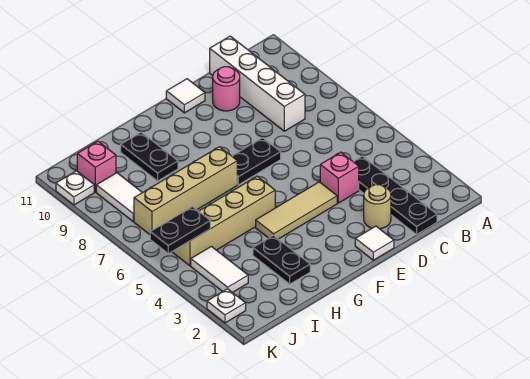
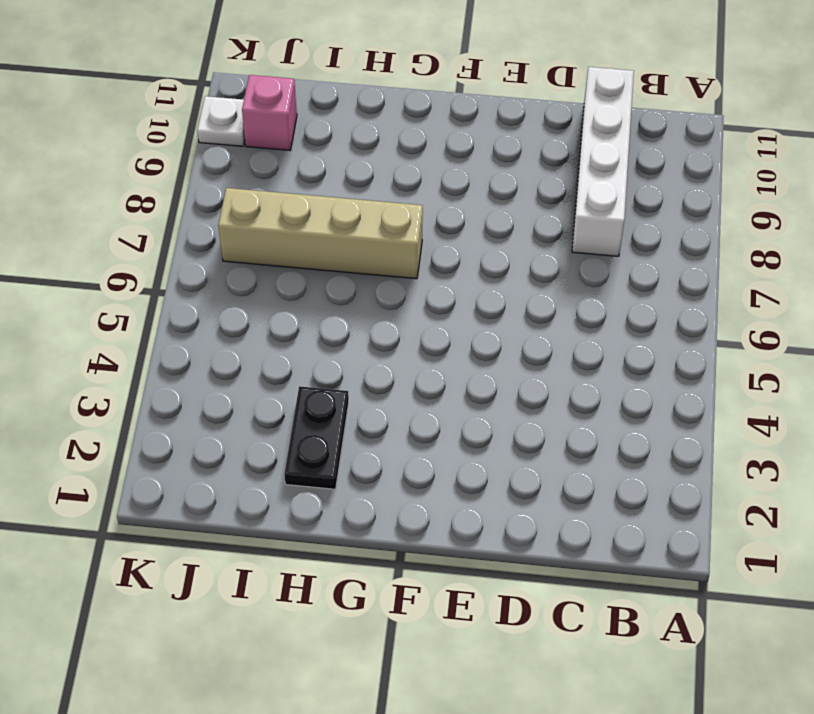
none -> black plate C1:C4 level 1
none -> tan round brick D2 level 1
none -> pink brick D4 level 1

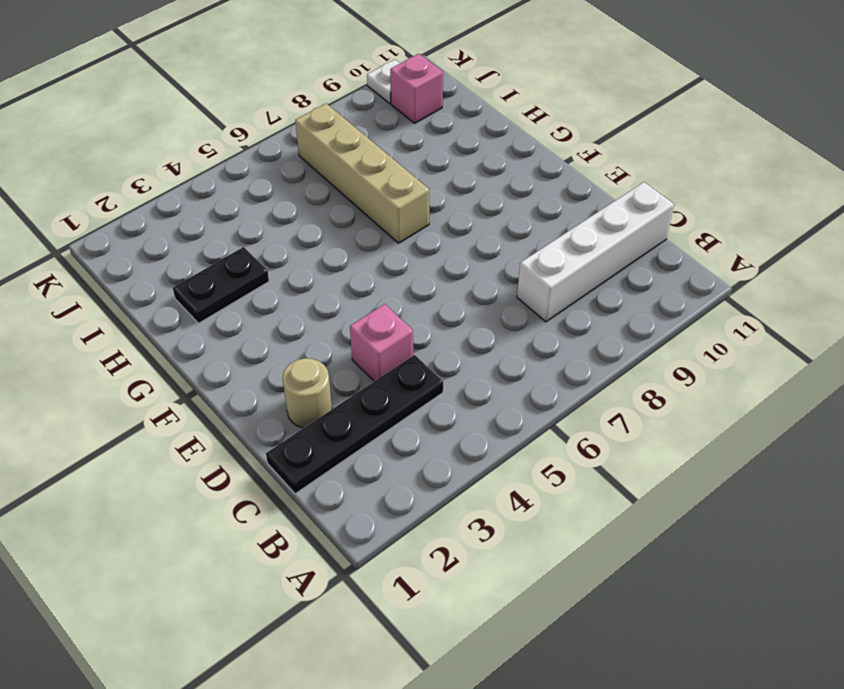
none -> pink round brick D10 level 1
none -> white tile E1 level 1
none -> tan tile E4:G4 level 1

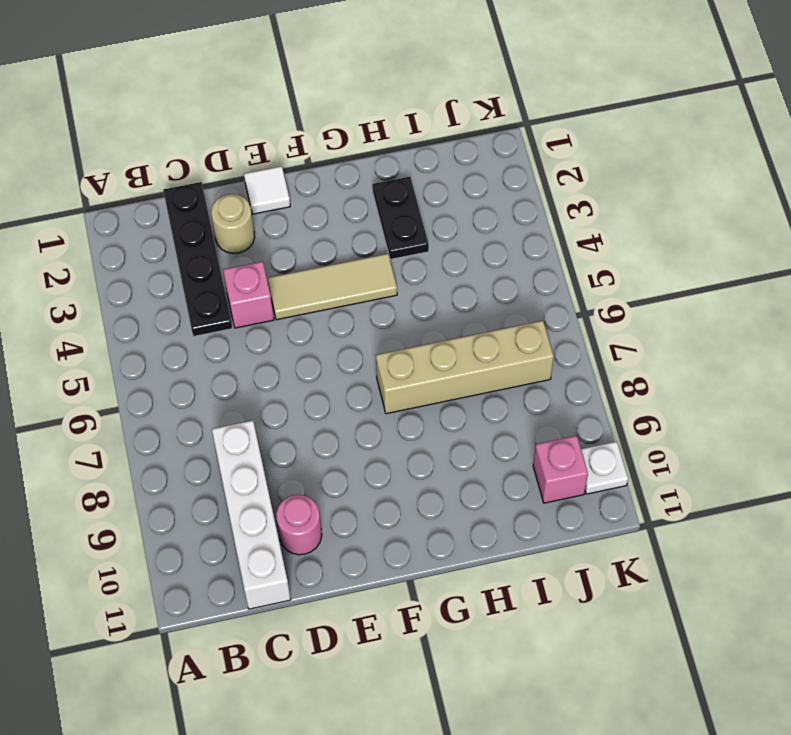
none -> black plate E7:F7 level 1
none -> white tile E11 level 1
none -> tan brick G5:J5 level 1

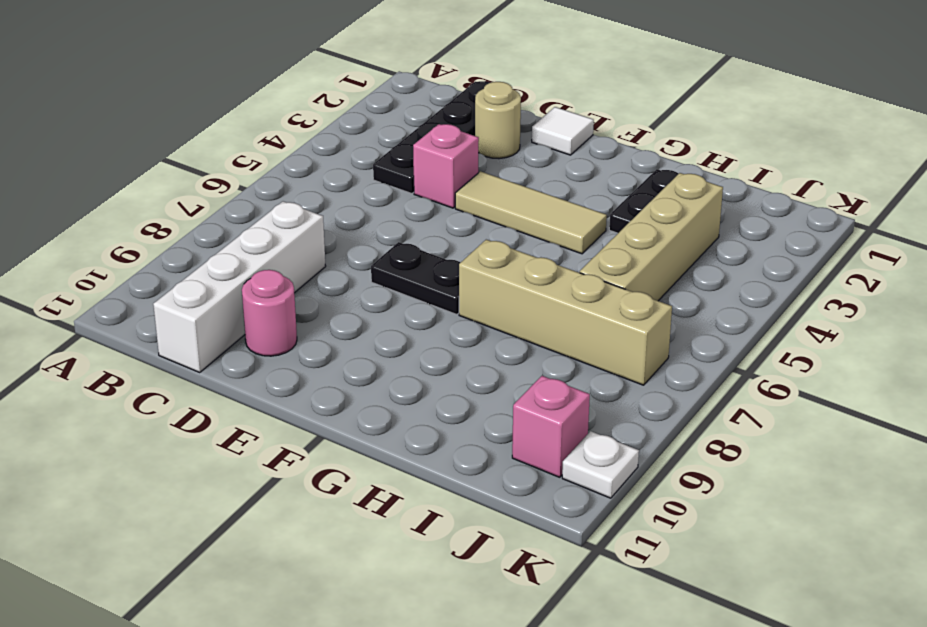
tan brick I3:I6 level 1 -> tan brick G5:J5 level 1
none -> white tile E11 level 1
none -> black plate H9:H10 level 1
none -> white tile J3:J4 level 1

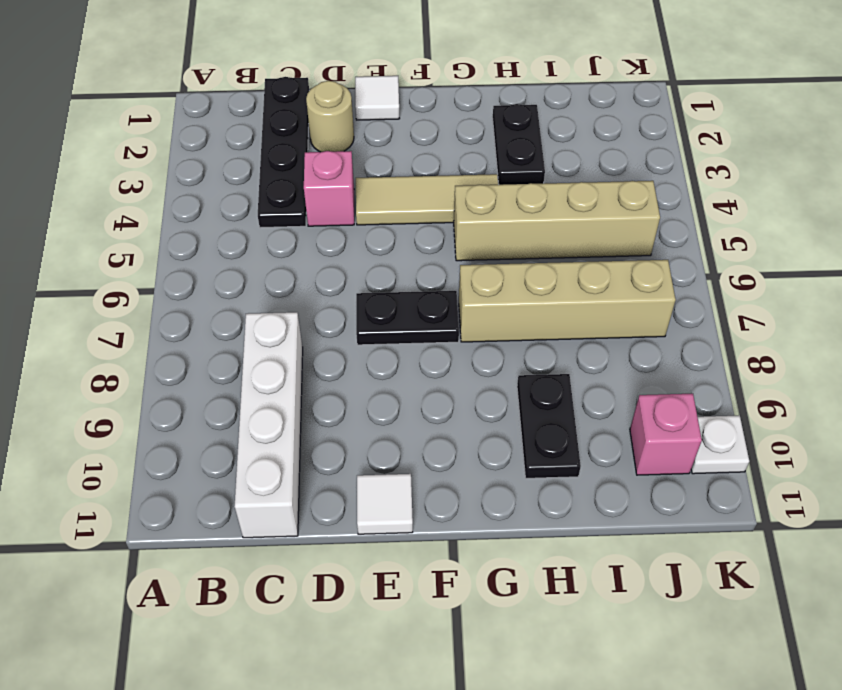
none -> pink round brick D10 level 1
none -> white tile J3:J4 level 1
none -> white tile J8:J9 level 1

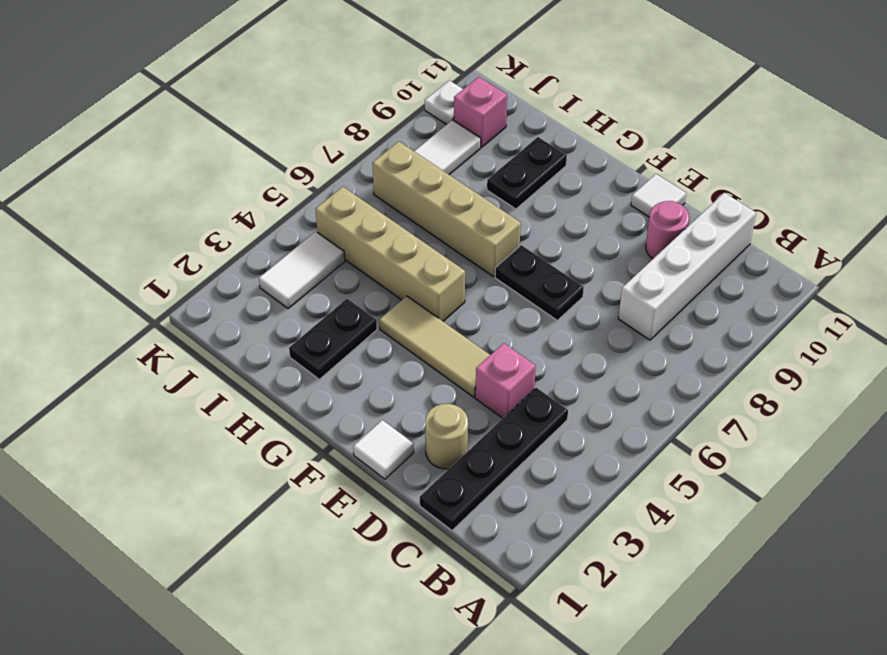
none -> white plate K2 level 1
none -> black plate J5:K5 level 2

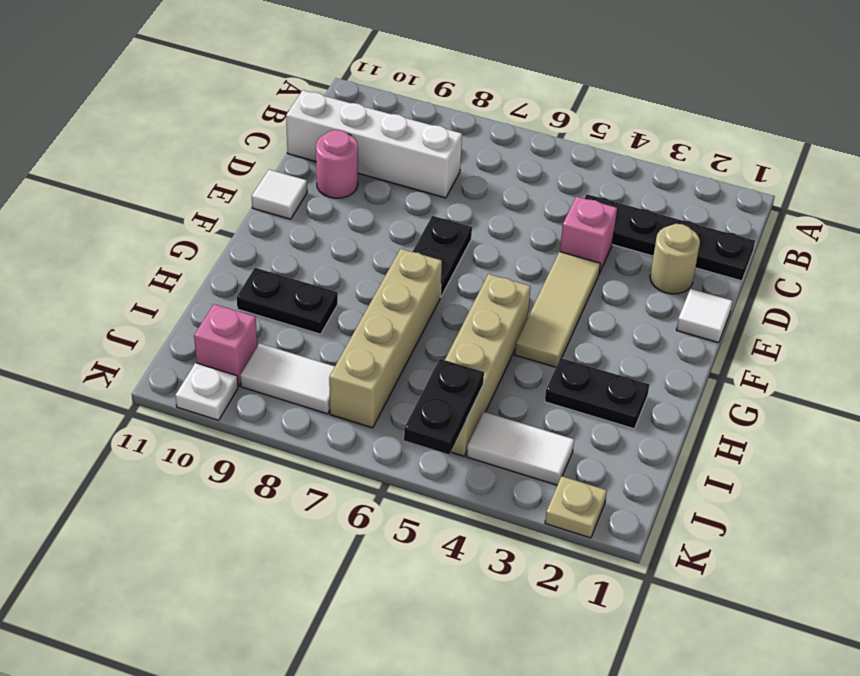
tan plate K2 level 1 -> white plate K2 level 1

